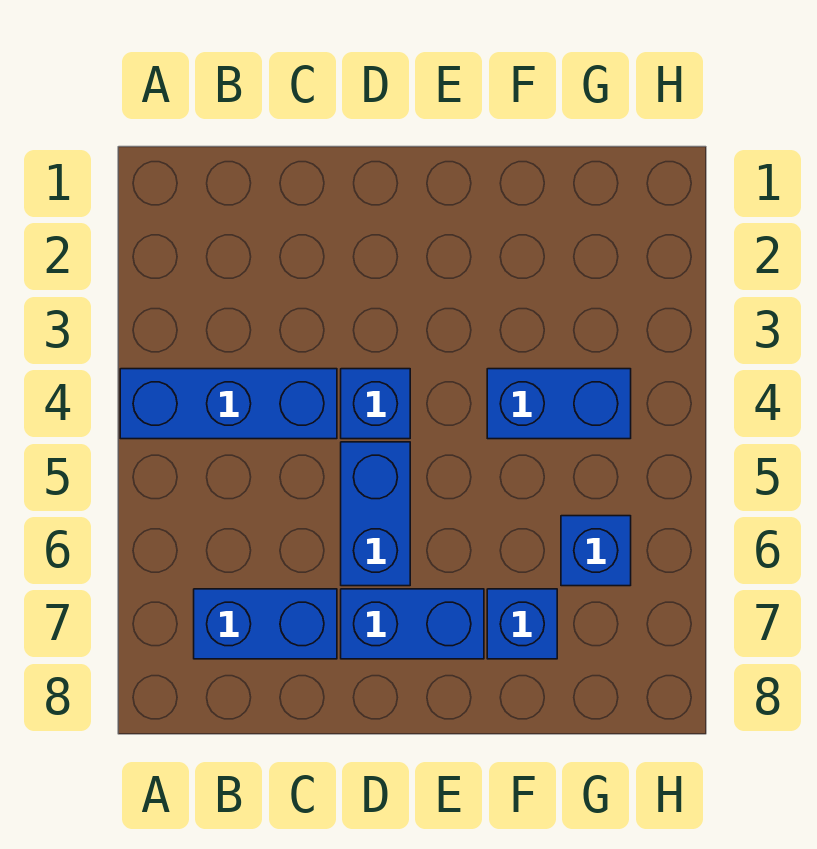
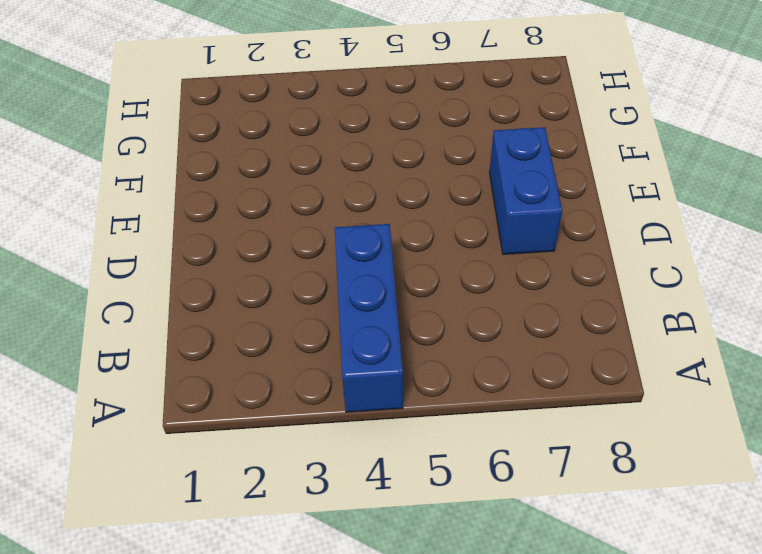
none -> blue brick B7:C7 level 1
none -> blue brick D4 level 1

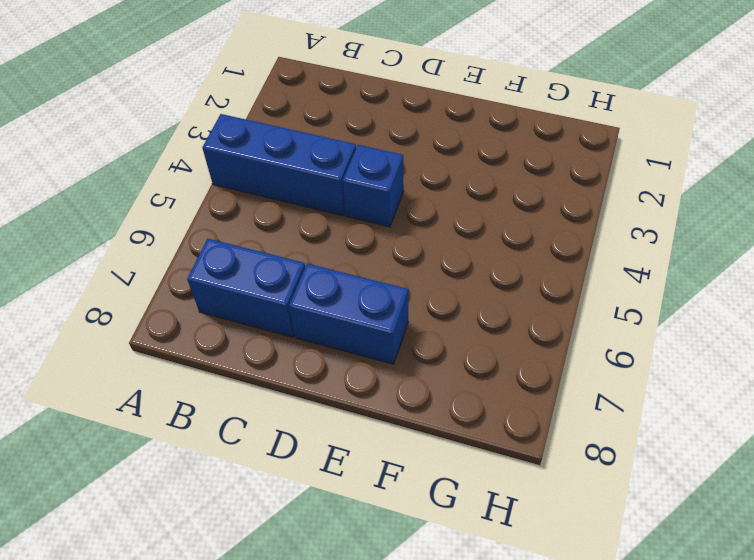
none -> blue brick D5:D6 level 1
none -> blue brick F4:G4 level 1

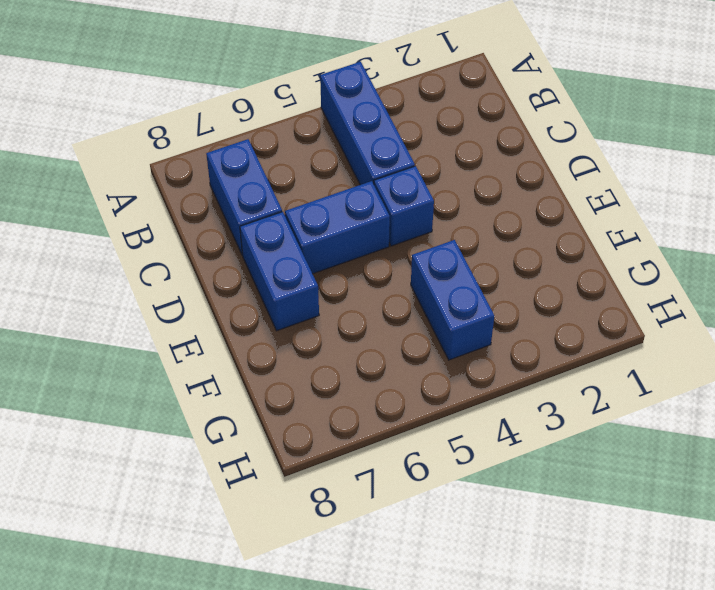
none -> blue brick F7 level 1
none -> blue brick G6 level 1

